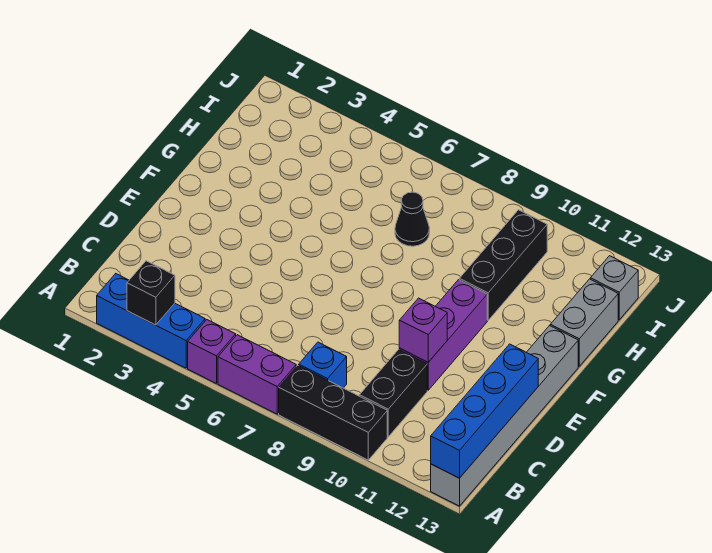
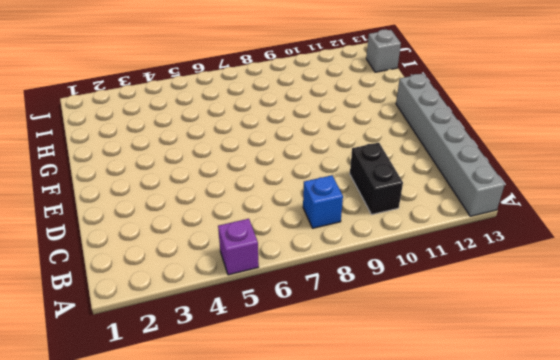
none -> blue brick A2:A4 level 1
none -> purple brick A6:A7 level 1
none -> black brick A8:A10 level 1

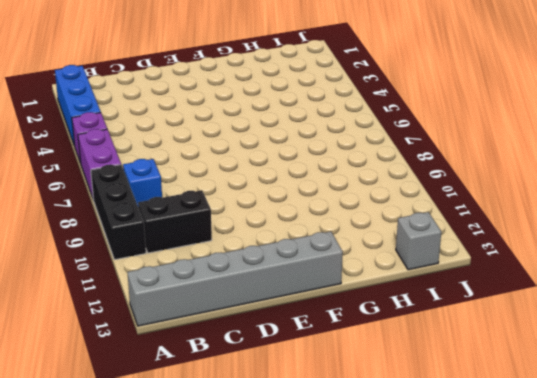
none -> purple brick D10:F10 level 1
none -> black brick G10:I10 level 1
none -> grey brick G13:H13 level 1

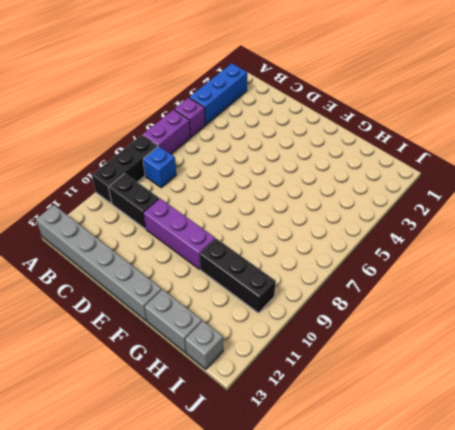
none -> black cone H7 level 1
none -> black brick A3 level 2
none -> blue brick A13:D13 level 2

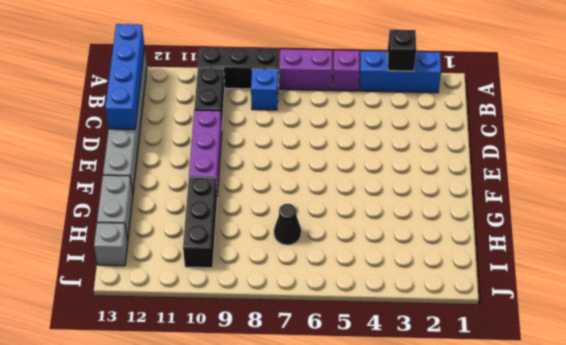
none -> purple brick D10 level 2

